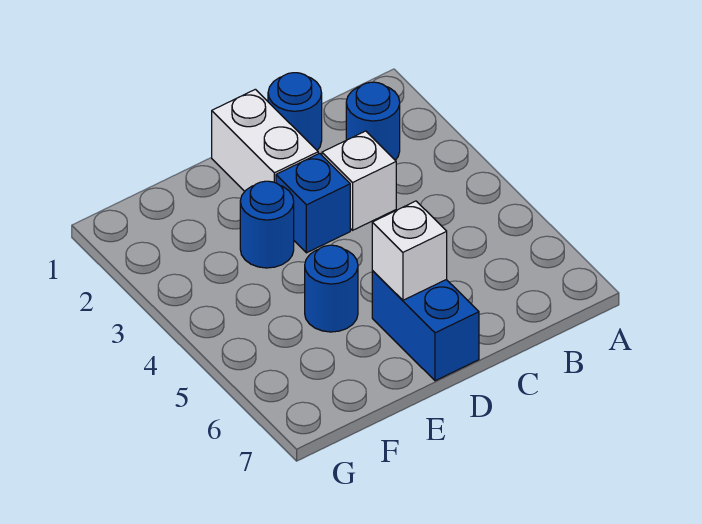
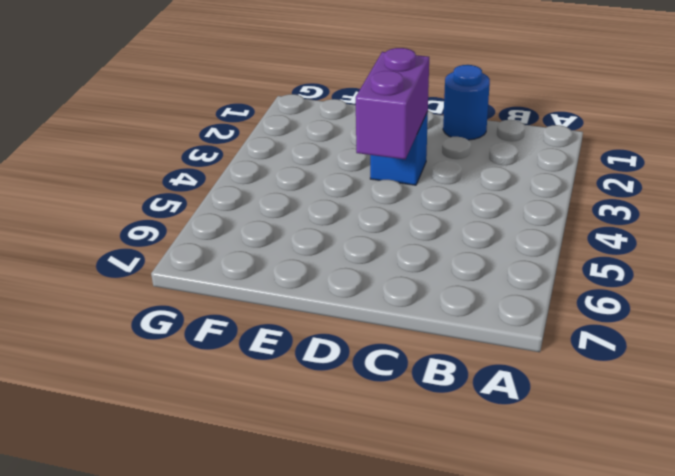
purple brick D3:D4 level 2 -> none
none -> blue round brick B2 level 1
none -> white brick C3 level 1

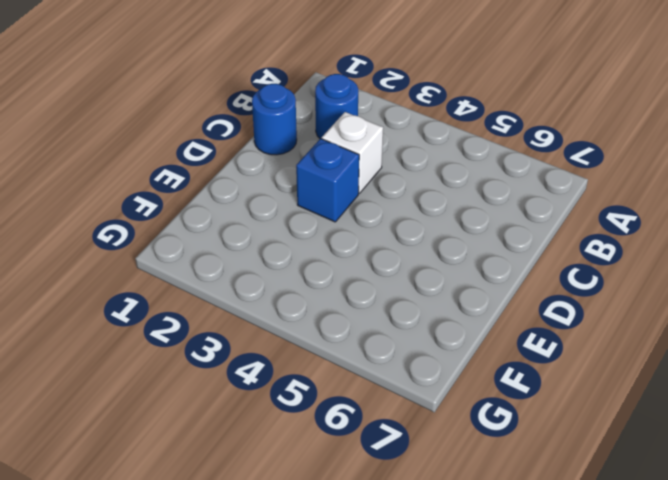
none -> white brick D1:D2 level 1
none -> blue brick D6:D7 level 1

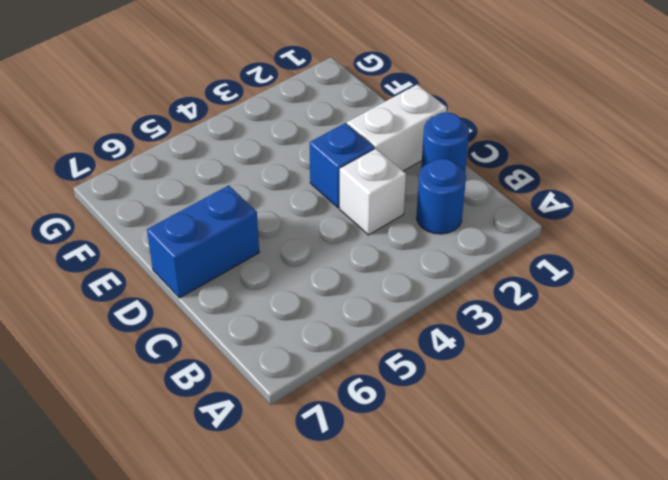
none -> blue round brick E3 level 1
none -> blue round brick E5 level 1

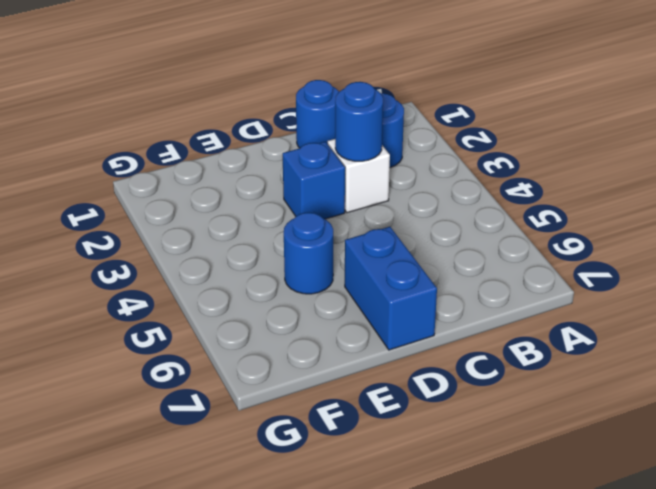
blue round brick C3 level 2 -> blue round brick E3 level 1
none -> white brick D1:D2 level 1
none -> white brick D6 level 2

